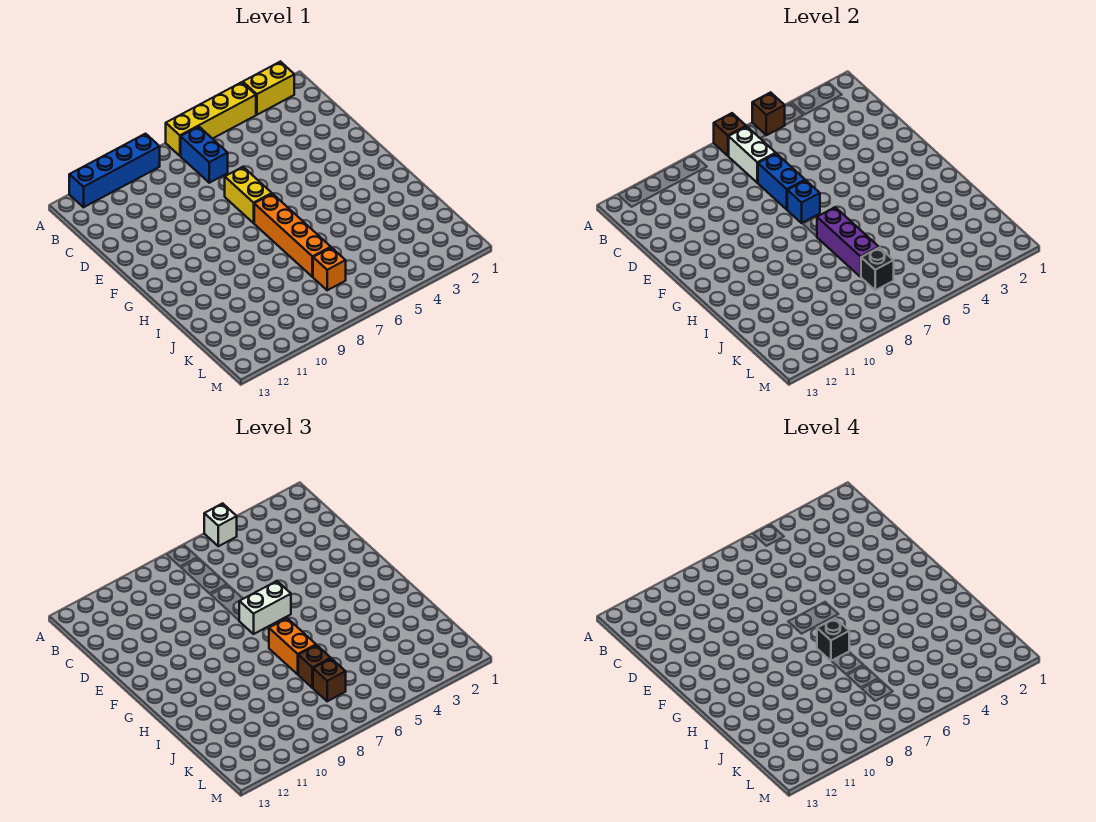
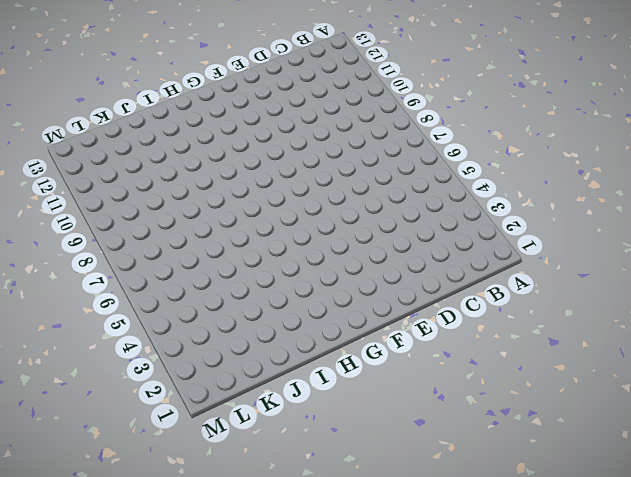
none -> yellow brick A2:A3 level 1
none -> yellow brick A4:A7 level 1
none -> blue brick A9:A12 level 1

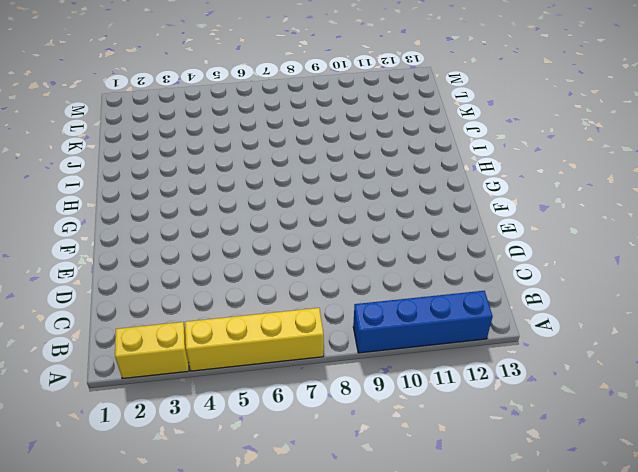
none -> blue brick B7:C7 level 1
none -> yellow brick E7:F7 level 1
none -> orange brick G7:J7 level 1

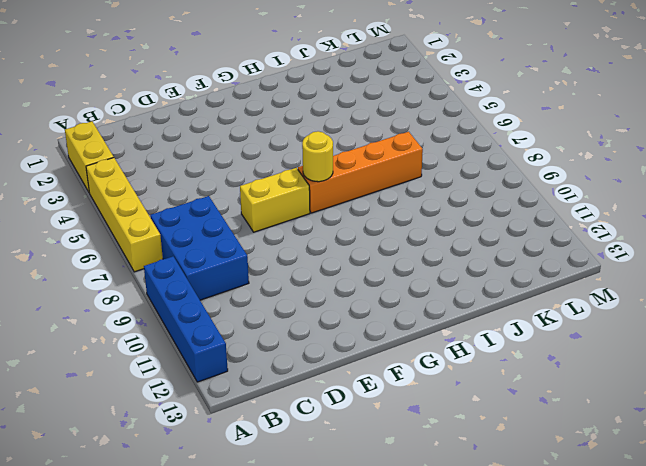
blue brick B7:C9 level 1 -> blue brick B7:C7 level 1
yellow round brick G7 level 2 -> none
none -> orange brick K7 level 1
none -> brown brick A5 level 2
none -> brown brick A7 level 2

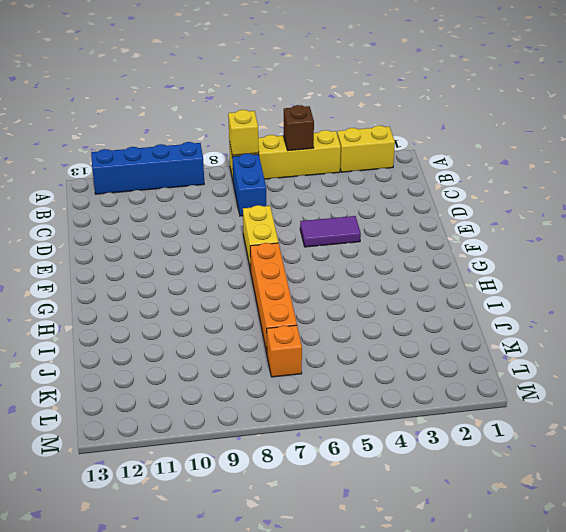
yellow brick A7 level 2 -> brown brick A7 level 2
purple tile E4:E5 level 1 -> none
none -> white brick B7:C7 level 2
none -> blue brick D7:E7 level 2
none -> blue brick F7 level 2

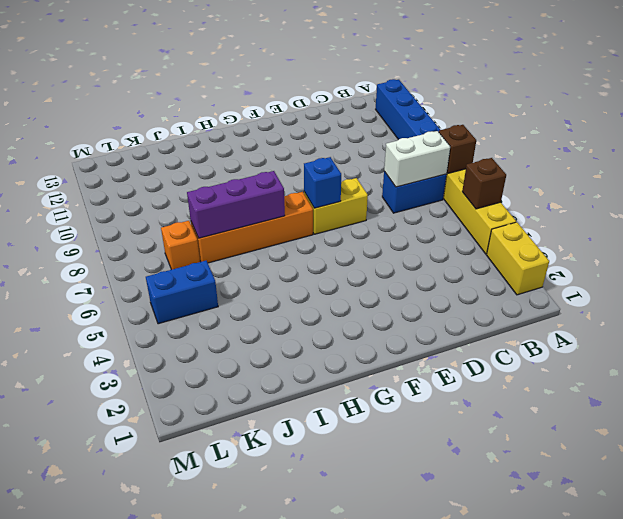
blue brick K5:L5 level 1 -> blue brick D7:E7 level 2
none -> black brick K7 level 2
none -> white brick A5 level 3
none -> white brick F6:F7 level 3

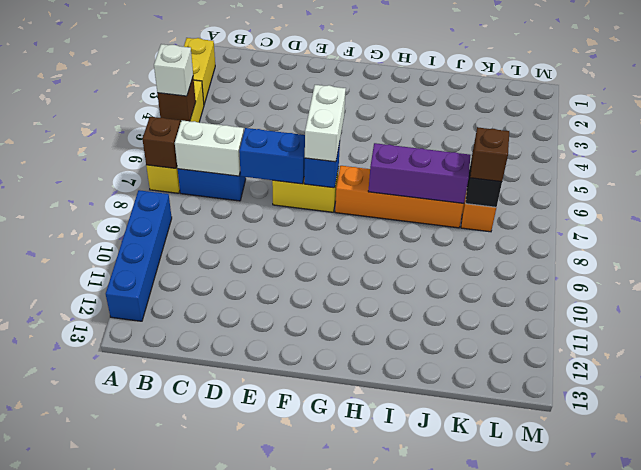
none -> orange brick H7:I7 level 3
none -> brown brick J7 level 3
none -> black brick H7 level 4

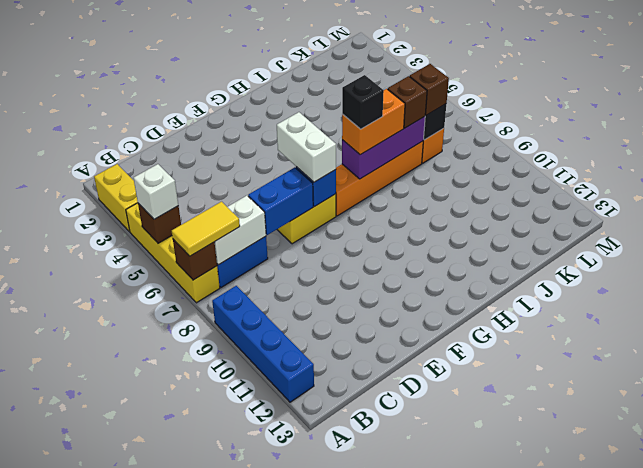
yellow tile A7:B7 level 3 -> none

